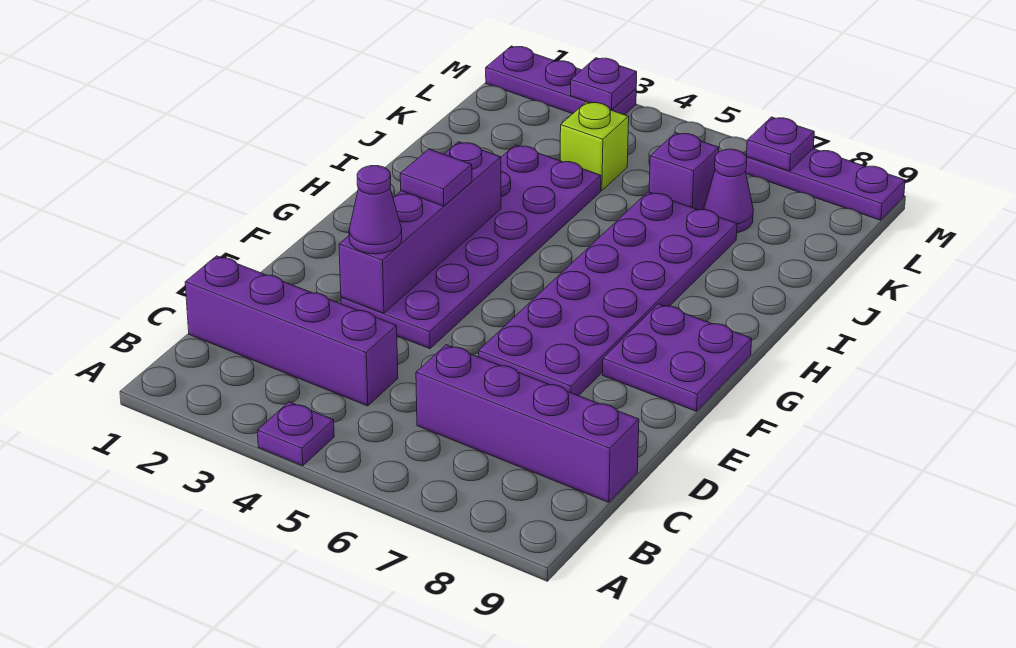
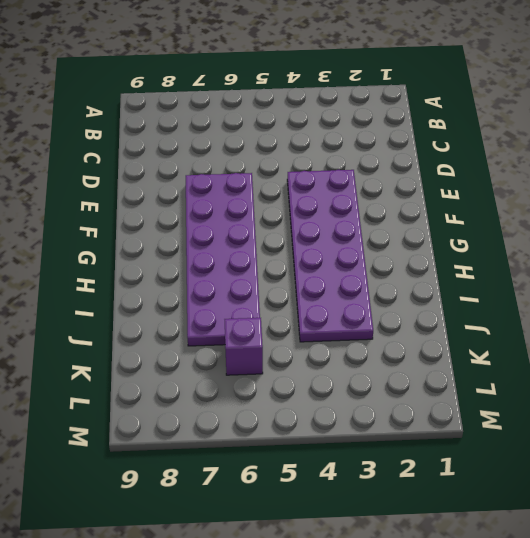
none -> purple plate A4 level 1
none -> purple brick C1:C4 level 1
none -> purple brick C6:C9 level 1

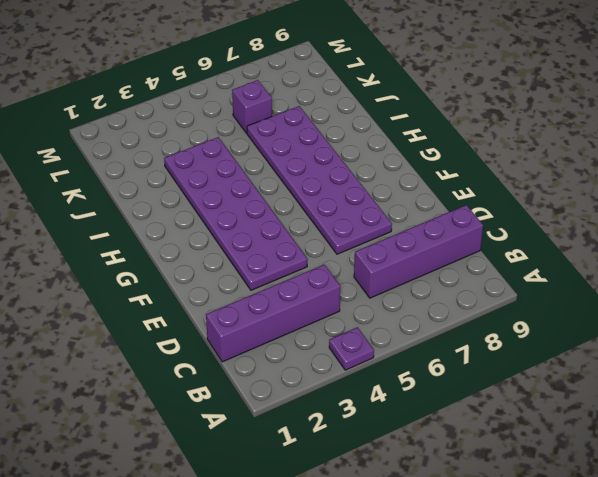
none -> purple plate F8:G9 level 1
none -> lime brick K4 level 1
none -> purple cone K7 level 1

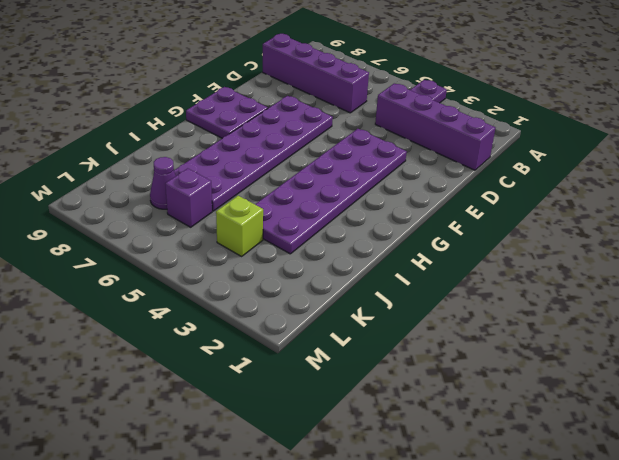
none -> purple plate M1:M3 level 1
none -> purple plate M7:M9 level 1
none -> purple brick E3:H3 level 2

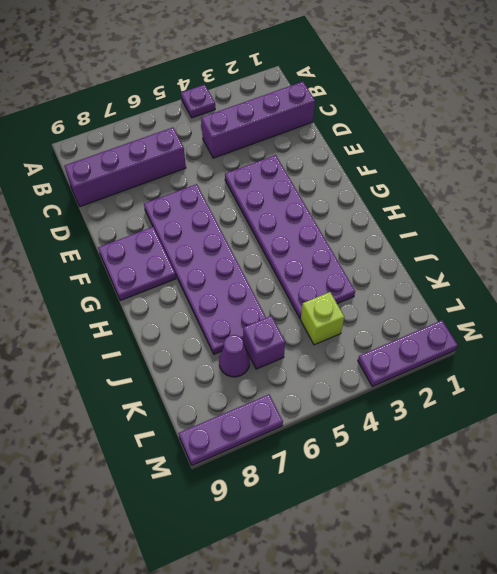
none -> purple brick E3:H3 level 2
none -> purple plate M3 level 2
none -> purple plate M7 level 2

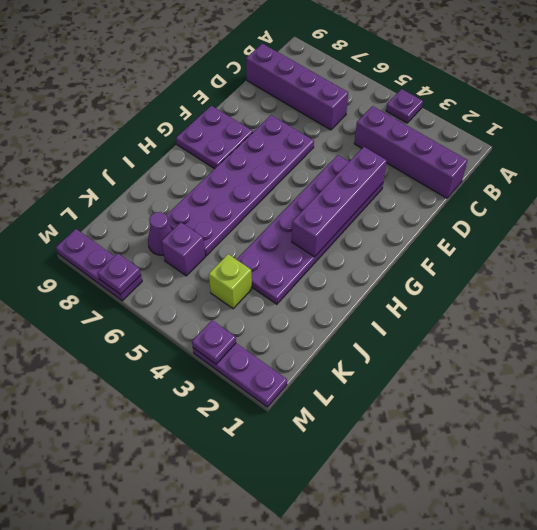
none -> purple cone E3 level 3
none -> purple tile G3 level 3

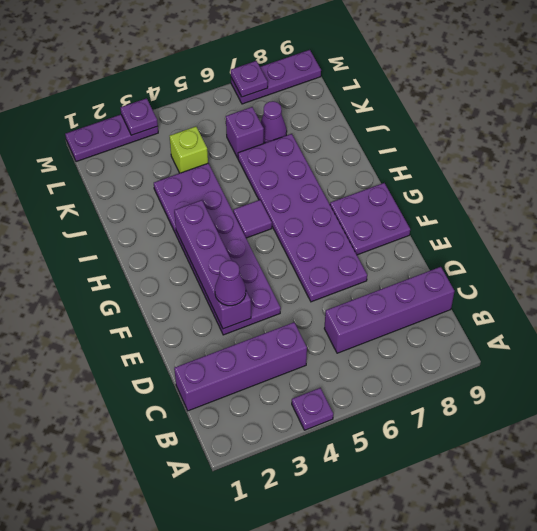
purple tile H5 level 1 -> purple tile G3 level 3

